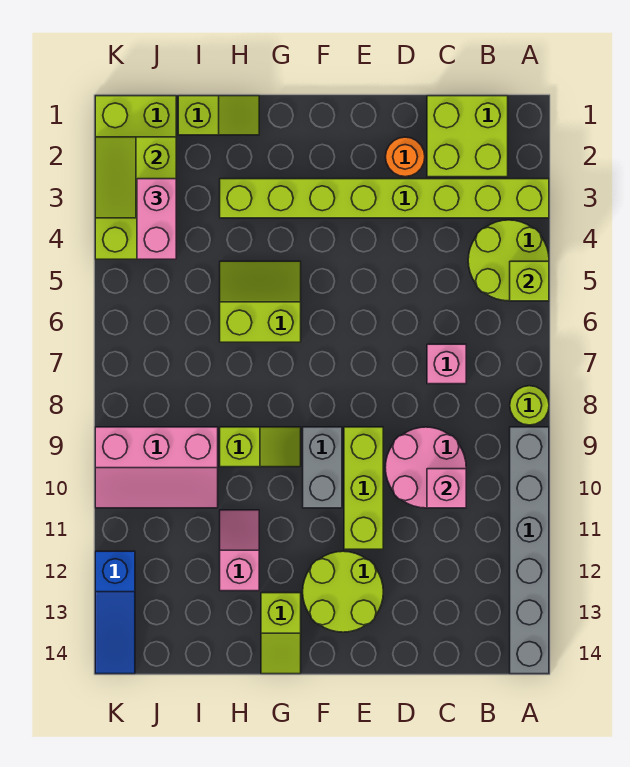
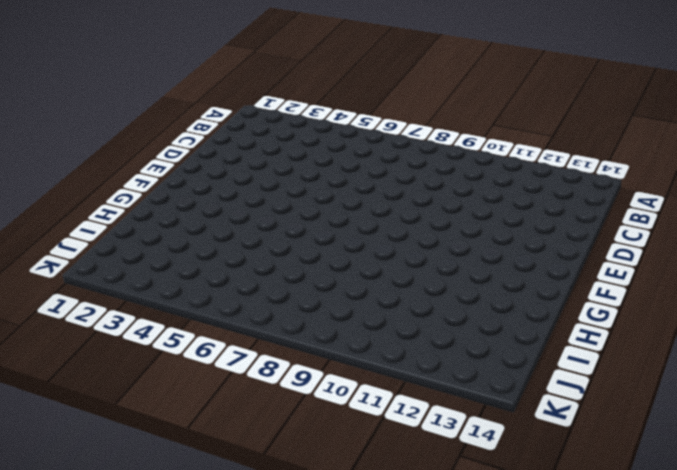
none -> lime brick A3:H3 level 1
none -> lime round brick A4:B5 level 1
none -> lime round brick A8 level 1

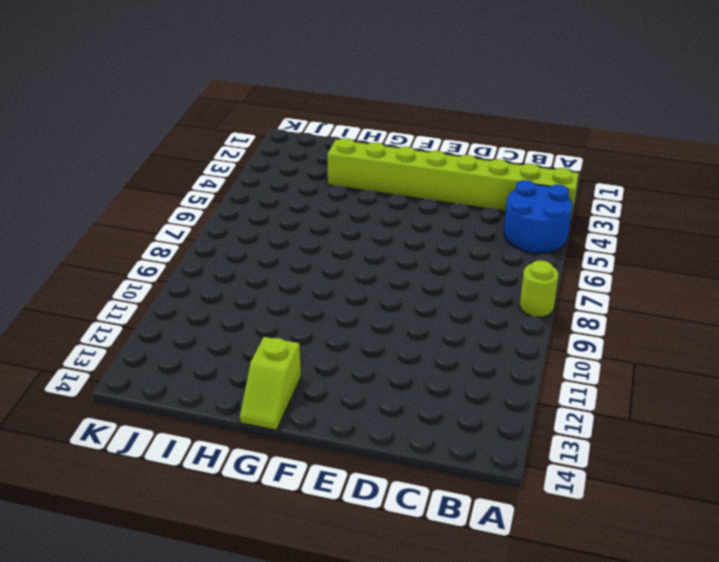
blue round brick A4:B5 level 1 -> lime round brick A4:B5 level 1
none -> grey brick A9:A14 level 1
none -> lime brick B1:C2 level 1
none -> pink brick C7 level 1

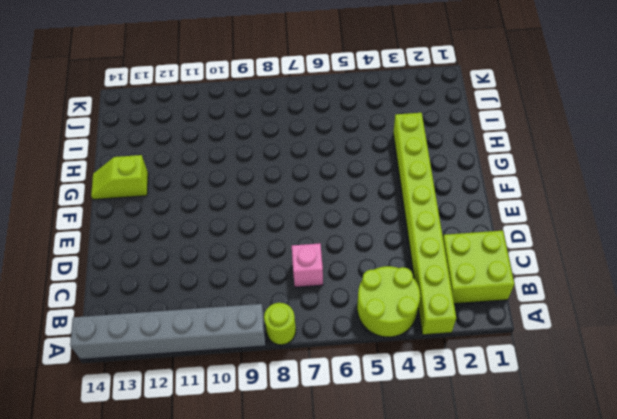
none -> pink round brick C9:D10 level 1
none -> orange round brick D2 level 1
none -> lime brick E9:E11 level 1

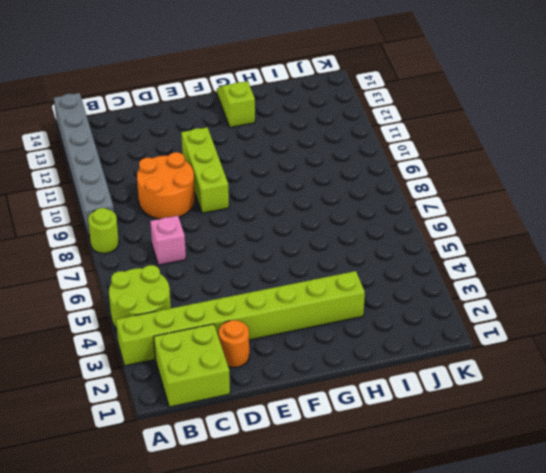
orange round brick C9:D10 level 1 -> pink round brick C9:D10 level 1
none -> lime round brick E12:F13 level 1
none -> grey brick F9:F10 level 1
none -> lime slope G5:H6 level 1 top 6

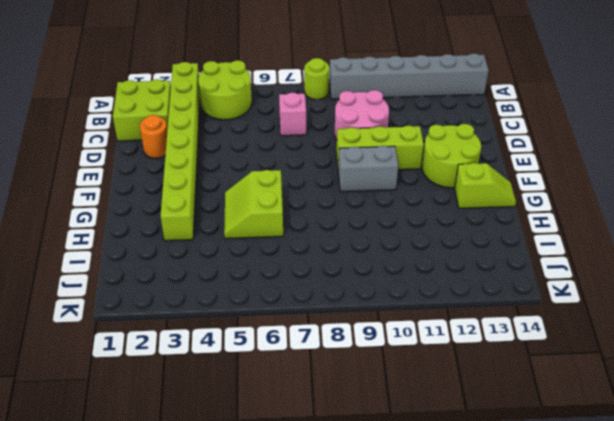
none -> lime slope G9:H9 level 1 top H
none -> lime slope H1:I1 level 1 top I
none -> pink slope H11:H12 level 1 top 12

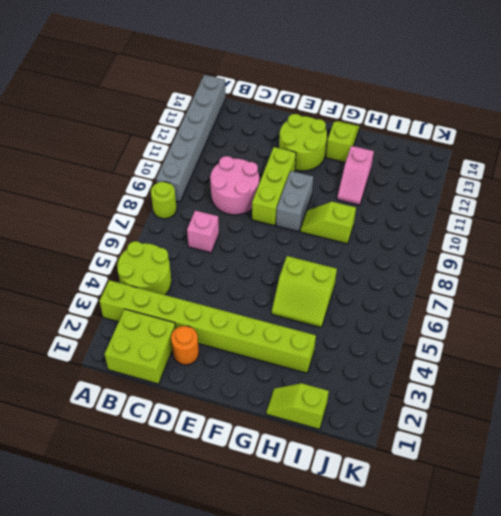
none -> pink slope I9:K10 level 1 top 9
none -> lime brick J1:K4 level 1
none -> blue slope K12:K14 level 1 top 12

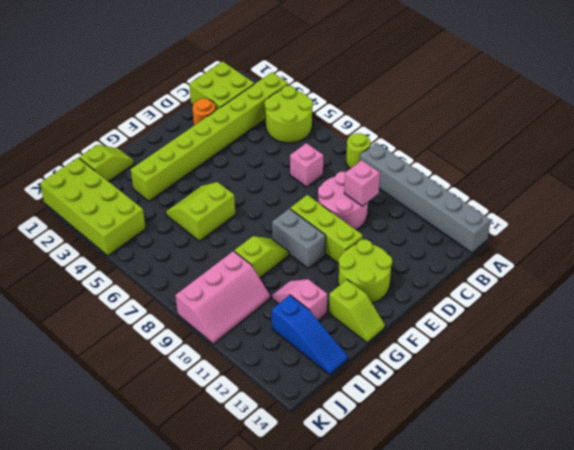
blue slope I12:I14 level 1 top 12 -> blue slope K12:K14 level 1 top 12
none -> lime brick A5 level 2
none -> lime slope J2:K3 level 2 top J
none -> pink brick J3:J4 level 3

